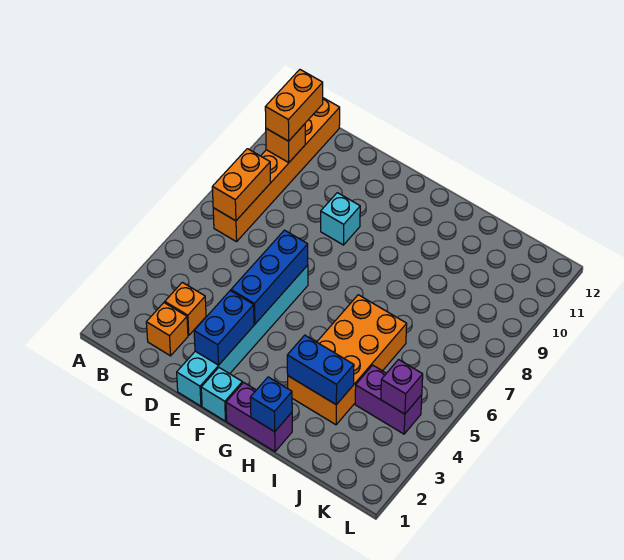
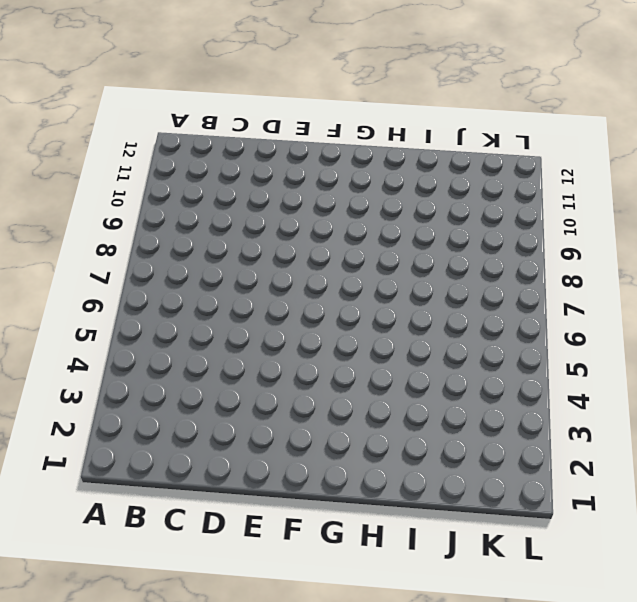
none -> orange brick B7:B12 level 1
none -> orange brick C2 level 1
none -> orange brick C3 level 1

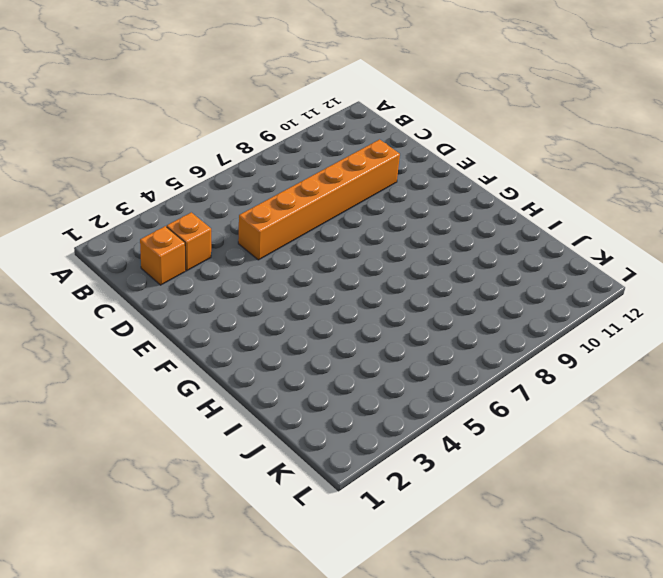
orange brick D5:D10 level 1 -> orange brick B7:B12 level 1
none -> cyan brick E1:E6 level 1
none -> cyan brick E9 level 1
none -> cyan brick F1 level 1

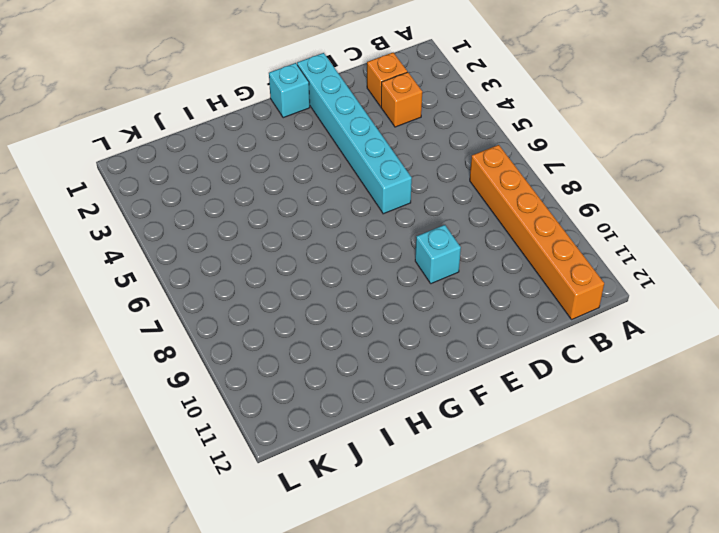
none -> purple brick G1:H1 level 1
none -> orange brick H3:I6 level 1
none -> purple brick J4:K4 level 1

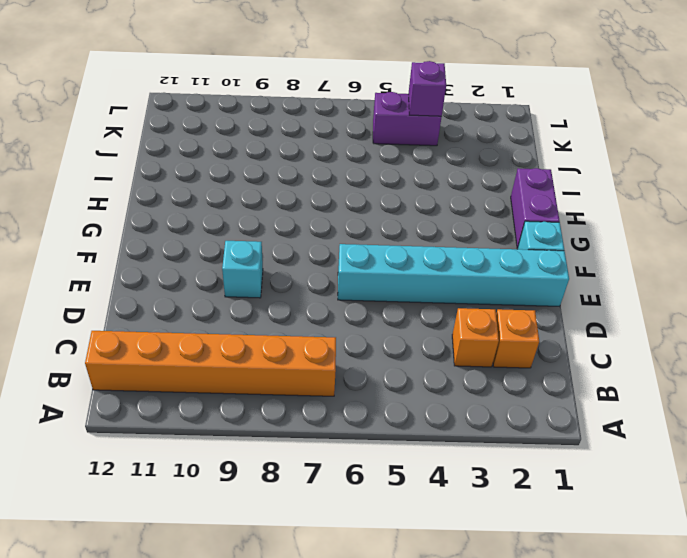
purple brick K4:K5 level 1 -> purple brick J4:K4 level 1
none -> orange brick H3:I6 level 1
none -> orange brick B7:B8 level 2
none -> orange brick B10 level 2

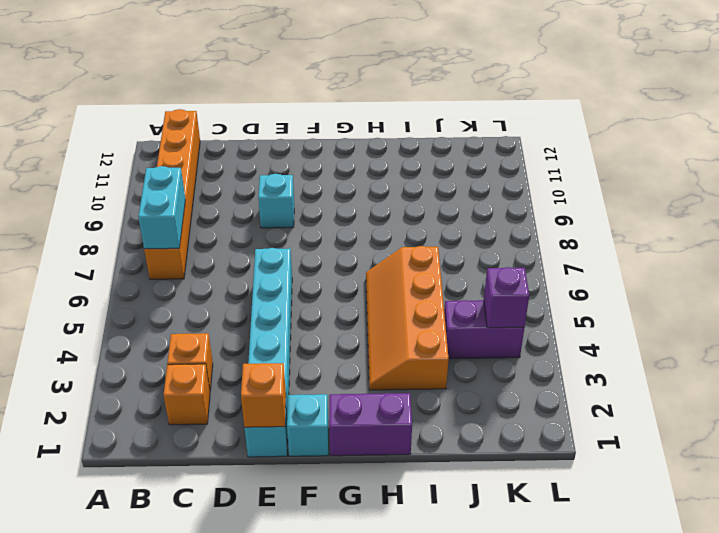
cyan brick B7:B8 level 2 -> orange brick B7:B8 level 2
orange brick E1 level 2 -> orange brick B10 level 2
orange slope H3:I6 level 1 top I -> orange brick H3:I6 level 1
none -> blue brick E2:E3 level 2
none -> blue brick E4:E6 level 2
none -> blue brick H1 level 2

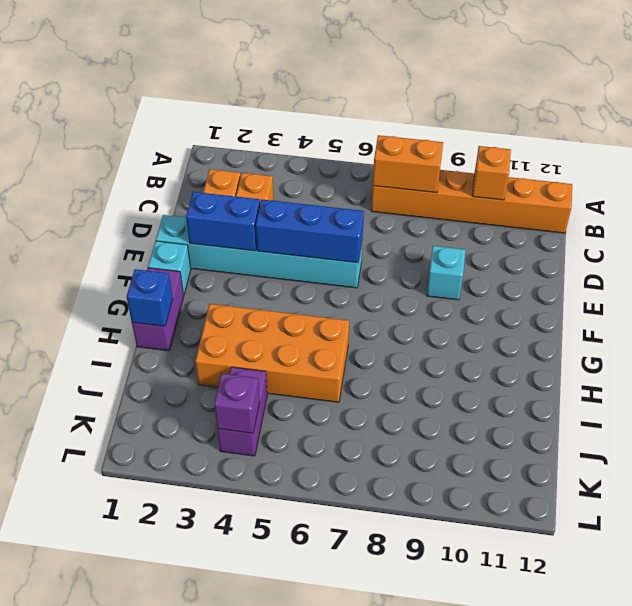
none -> blue brick H3:I3 level 2
none -> orange brick B10:B11 level 3

